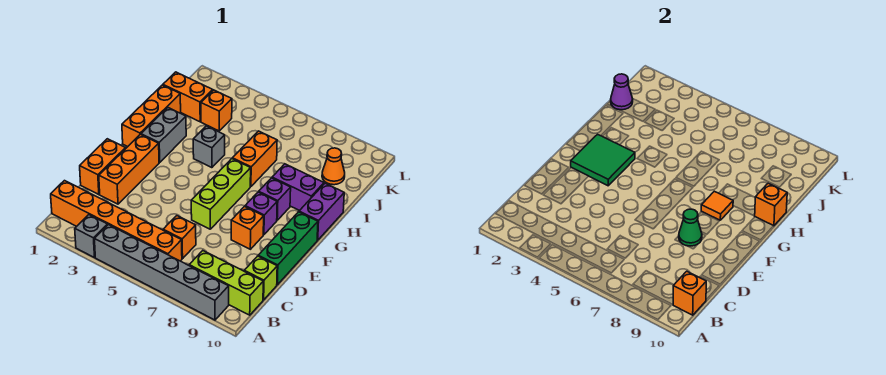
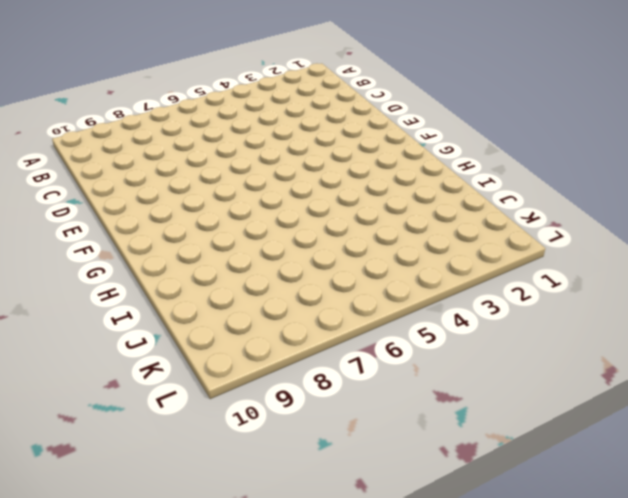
none -> grey brick A3 level 1
none -> grey brick A4:A9 level 1
none -> orange brick B1:B6 level 1

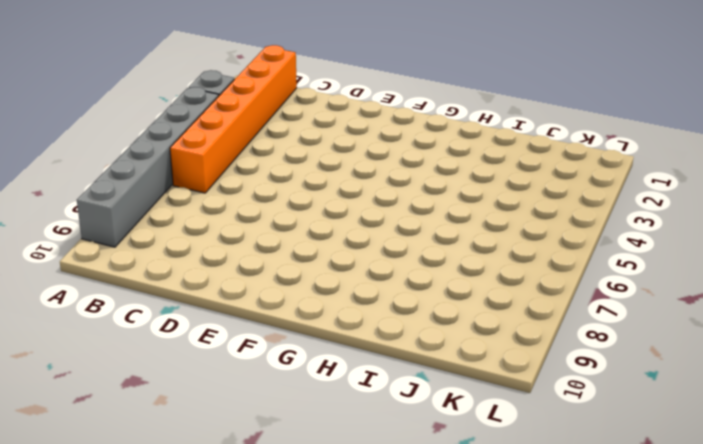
none -> lime brick B8:B10 level 1
none -> orange brick C6 level 1
none -> lime brick C10 level 1

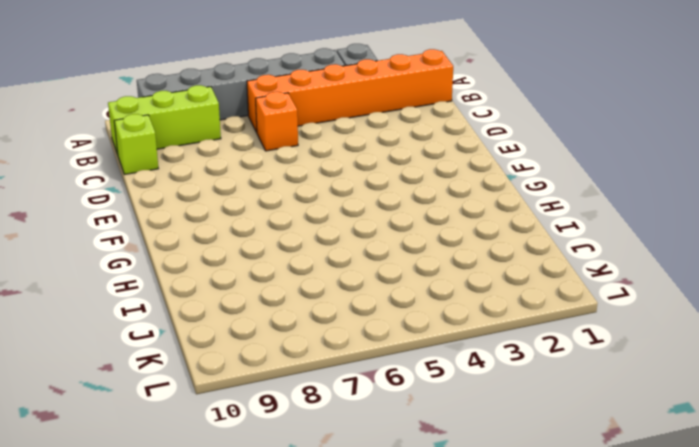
none -> orange brick D1:E1 level 1
none -> orange brick D2:F2 level 1
none -> green brick D10:F10 level 1

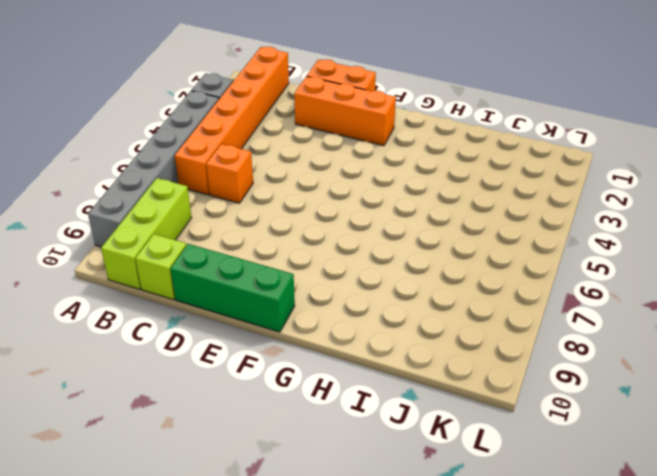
none -> lime brick E6:G6 level 1
none -> orange brick E8 level 1
none -> purple brick F8 level 1

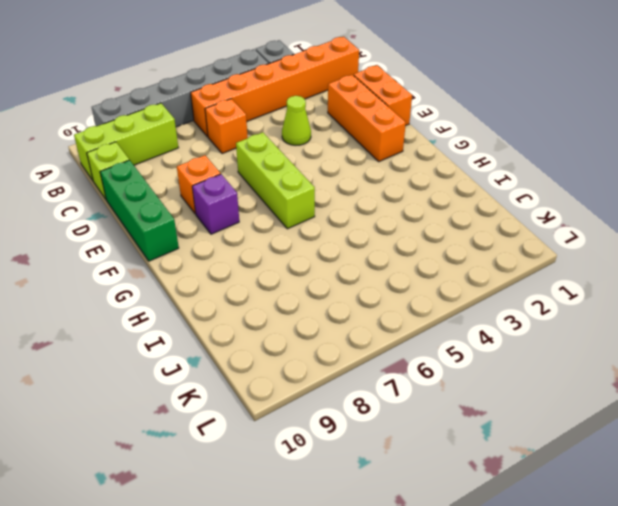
lime cone D4 level 1 -> none
none -> orange brick G1:I1 level 1
none -> grey brick G2:H2 level 1
none -> purple brick G8 level 1

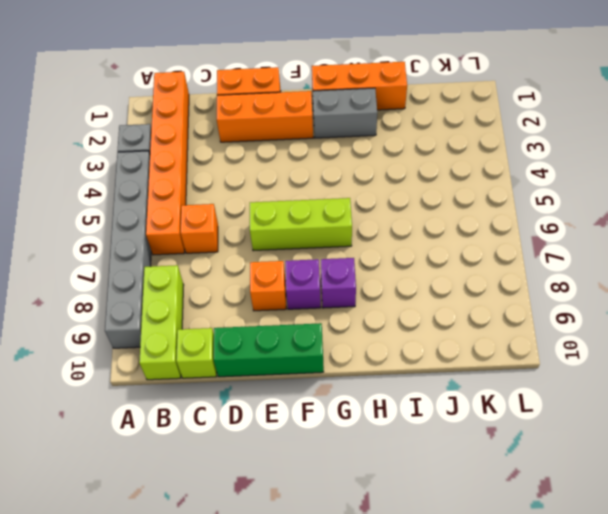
none -> purple brick G10:H10 level 1
none -> grey brick H4 level 1
none -> orange brick H6:I6 level 1

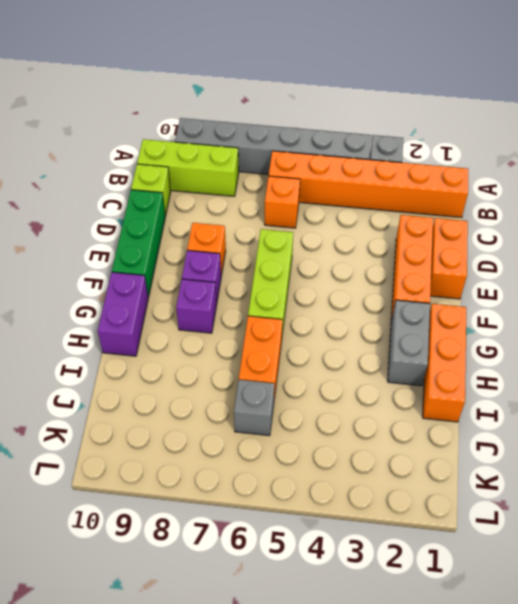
grey brick J6 level 1 -> grey brick H4 level 1
none -> purple brick H8:H9 level 1
none -> orange brick J1:J2 level 1
none -> orange brick J3 level 1

